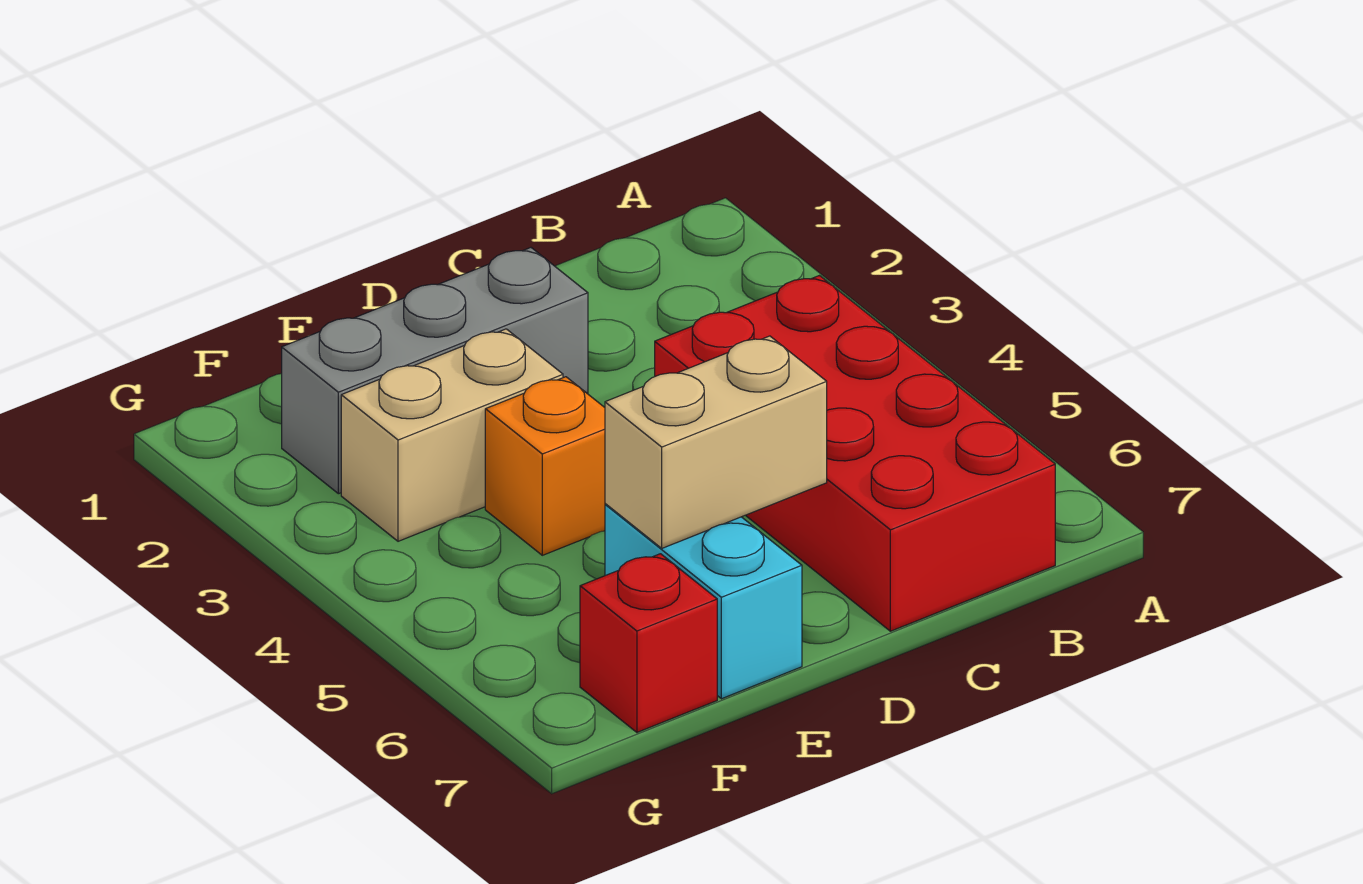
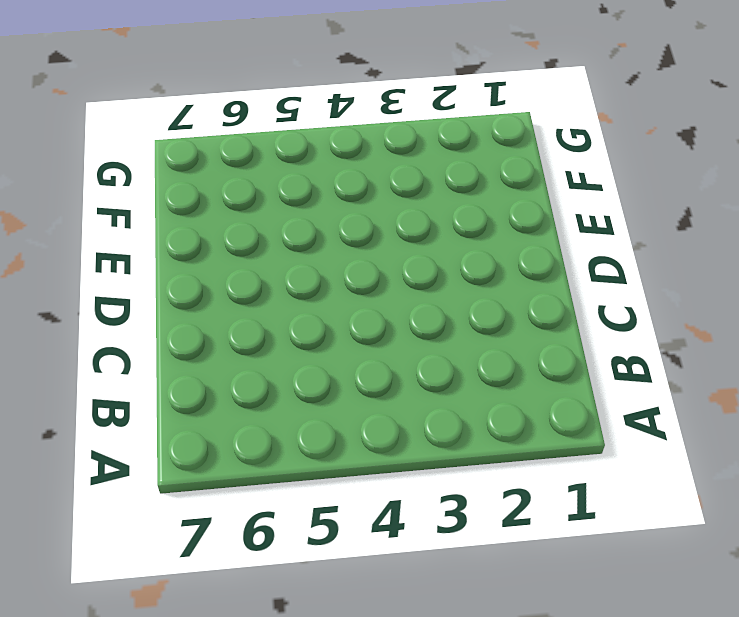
none -> red brick B4:C7 level 1
none -> grey brick D2:F2 level 1

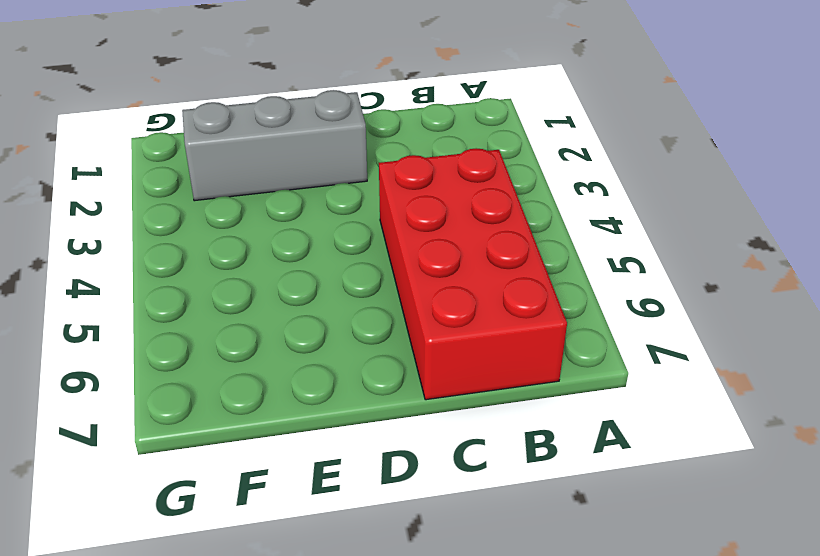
none -> tan brick E3:F3 level 1
none -> orange brick E4 level 1

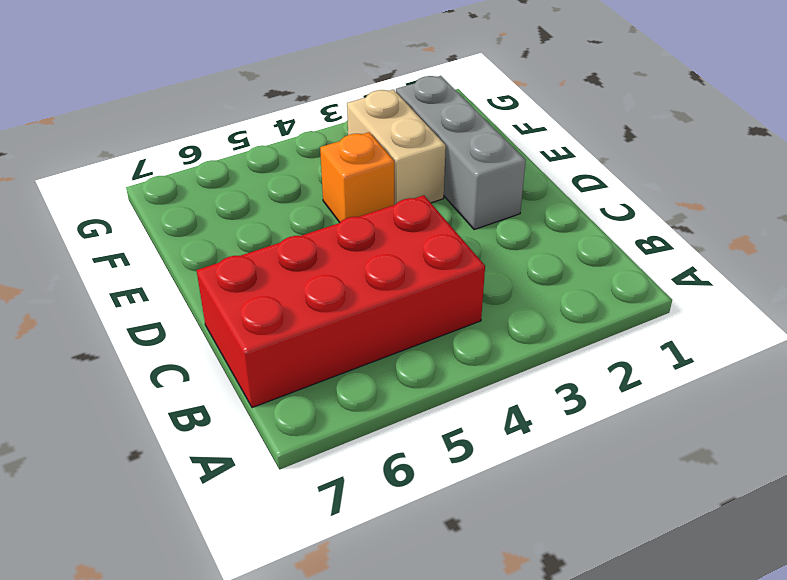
none -> cyan brick E6:E7 level 1
none -> red brick F7 level 1

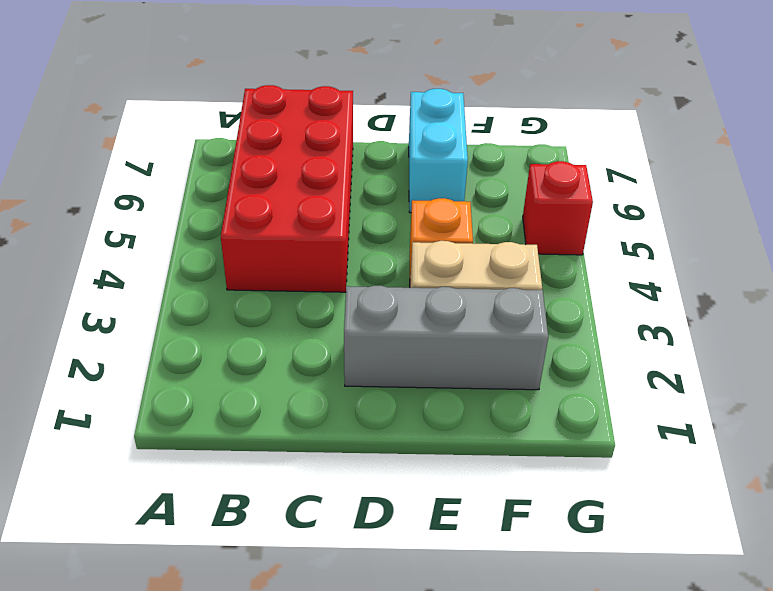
red brick G5 level 1 -> red brick F7 level 1
none -> tan brick D6:E6 level 2

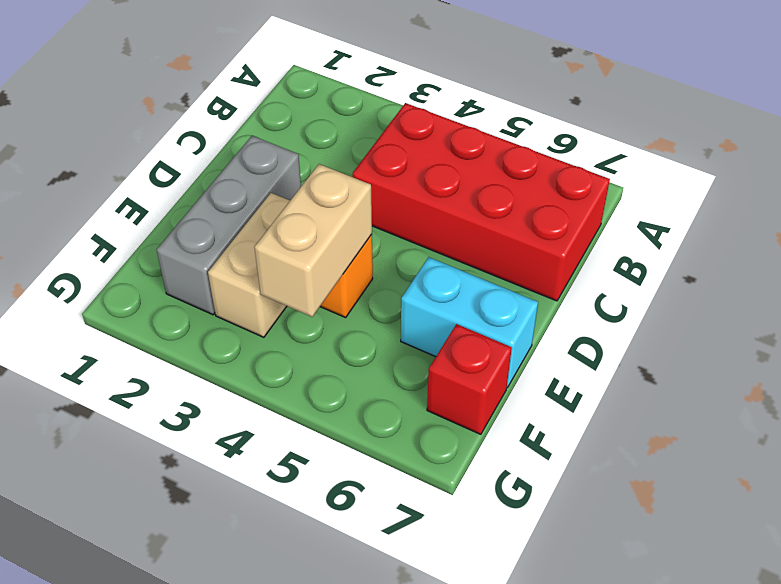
tan brick E4:F4 level 2 -> tan brick D6:E6 level 2

